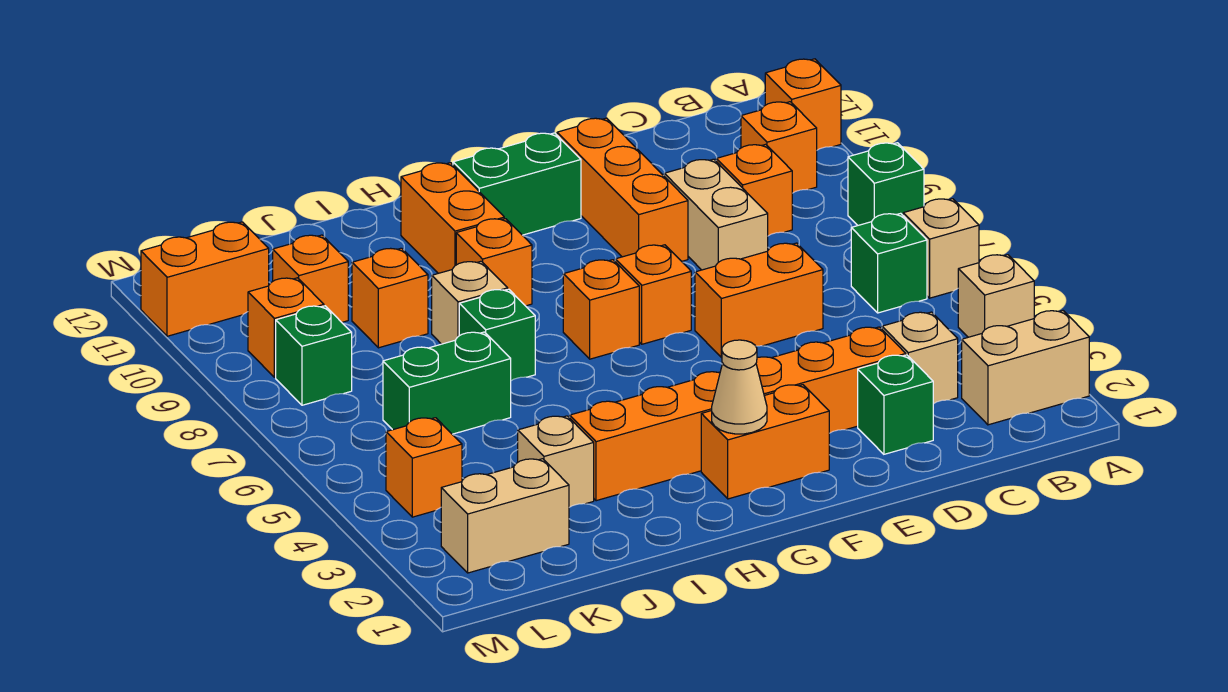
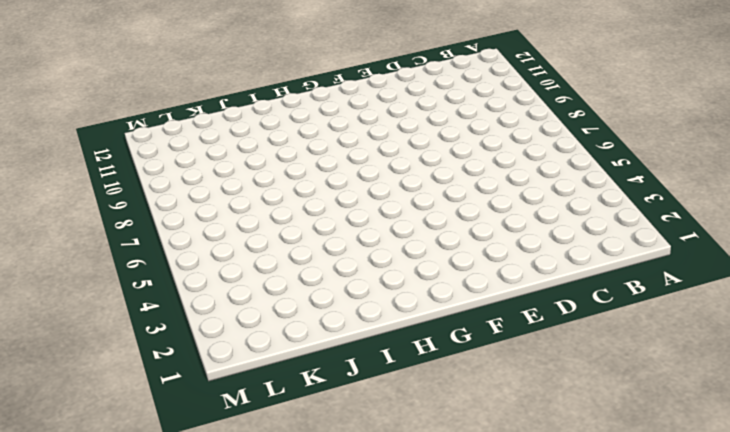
none -> tan brick A2:B2 level 1
none -> tan brick A4 level 1
none -> tan brick A6 level 1
none -> green brick A8 level 1

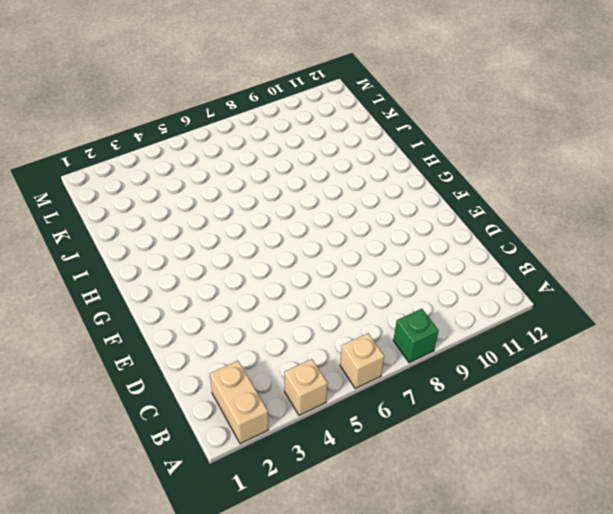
none -> orange brick A11 level 1
none -> green brick B6 level 1
none -> orange brick B10 level 1
none -> tan brick C3 level 1

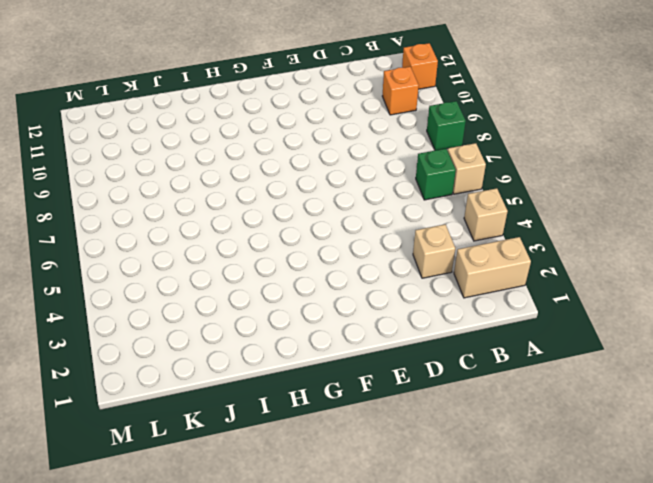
none -> orange brick C9 level 1
none -> green brick D2 level 1
none -> orange brick D3:I3 level 1
none -> orange brick D6:E6 level 1

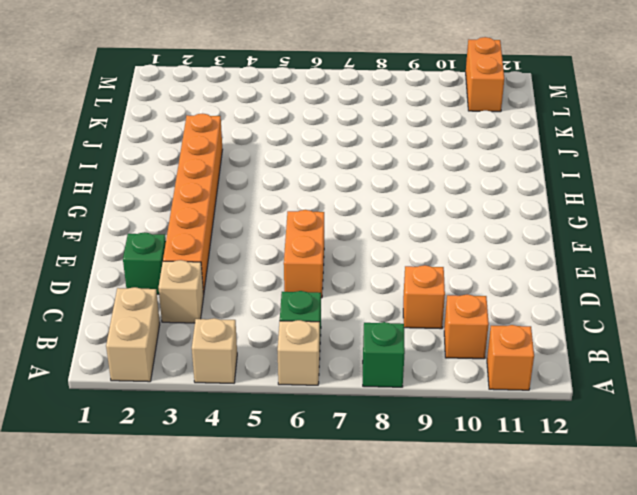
none -> tan brick D8:D9 level 1
none -> orange brick E9:E11 level 1
none -> orange brick F2:G2 level 1
none -> orange brick F7 level 1

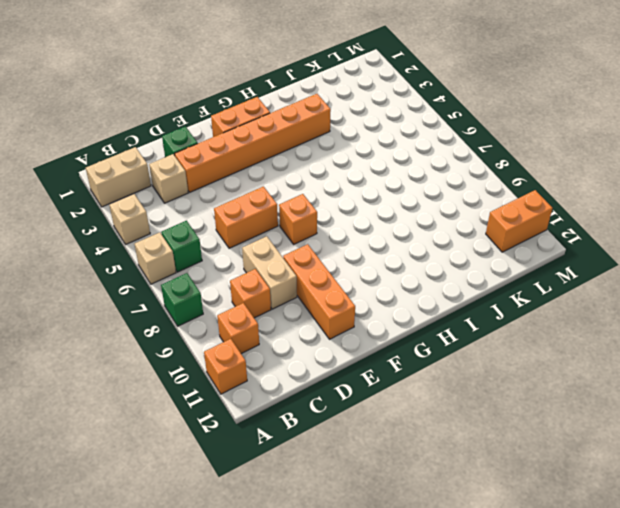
none -> green brick F11:G11 level 1
none -> orange brick G7 level 1
none -> orange brick H9 level 1
none -> orange brick H10:H11 level 1

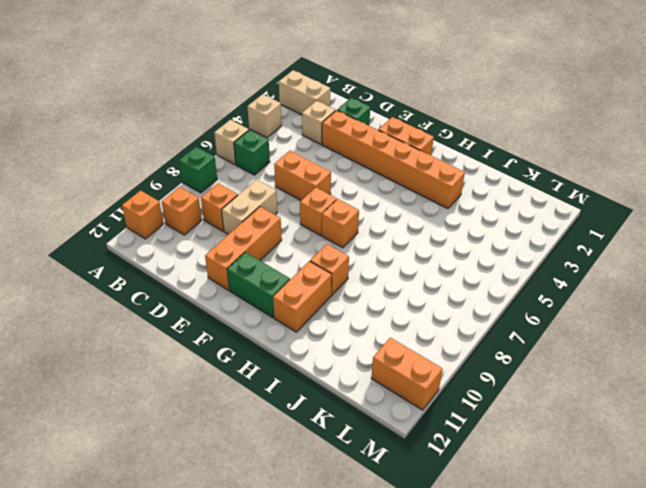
none -> green brick I7 level 1
none -> tan brick I8 level 1
none -> tan brick J3 level 1
none -> green brick J6:K6 level 1

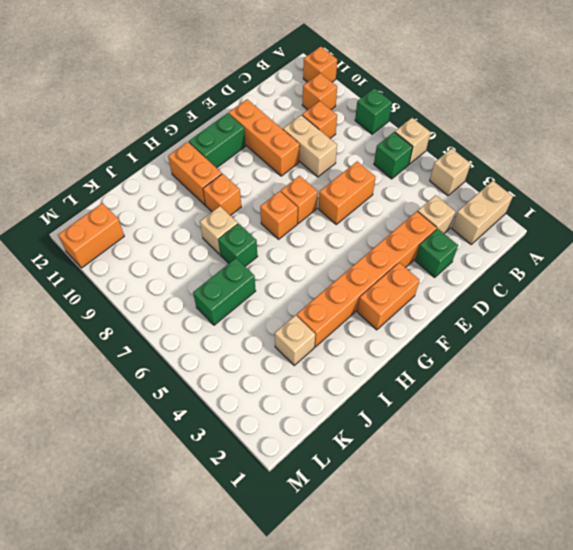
none -> orange brick J9 level 1
none -> tan brick K2:L2 level 1
none -> orange brick K10 level 1
none -> orange brick L4 level 1

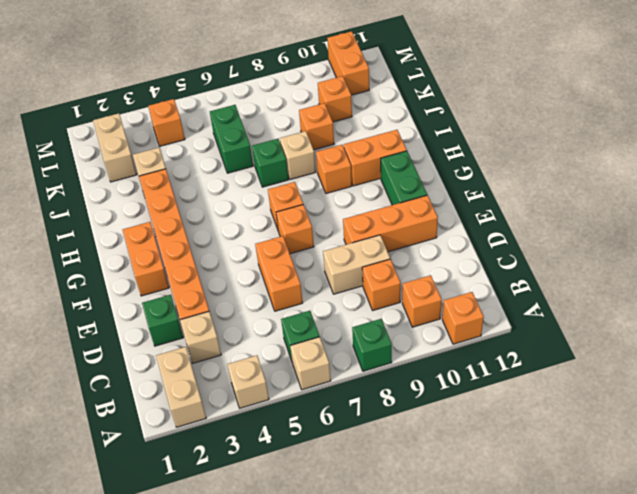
none -> green brick L8 level 1
none -> orange brick L9 level 1
none -> tan cone G2 level 2

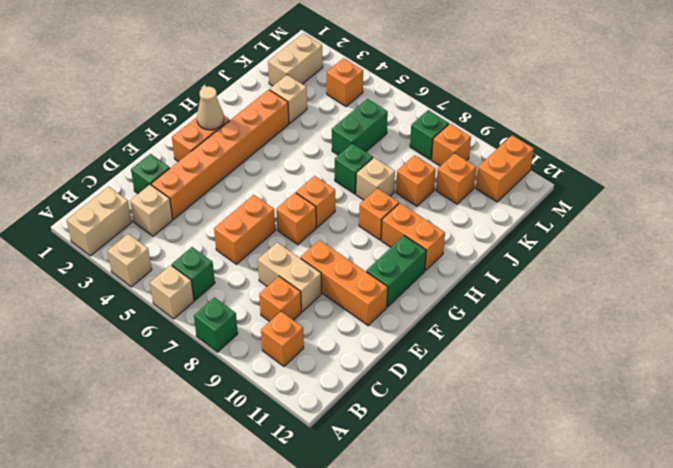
none -> orange brick A11 level 1

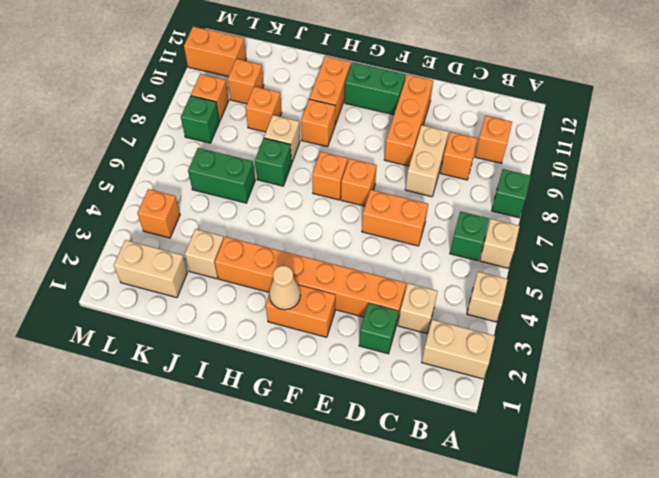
none -> orange brick A11 level 1

